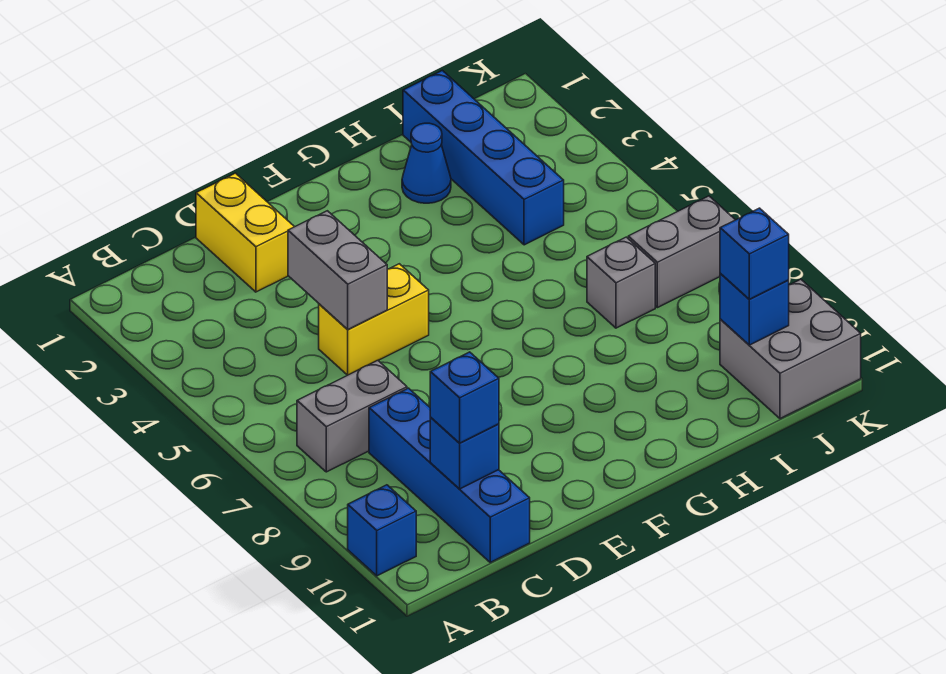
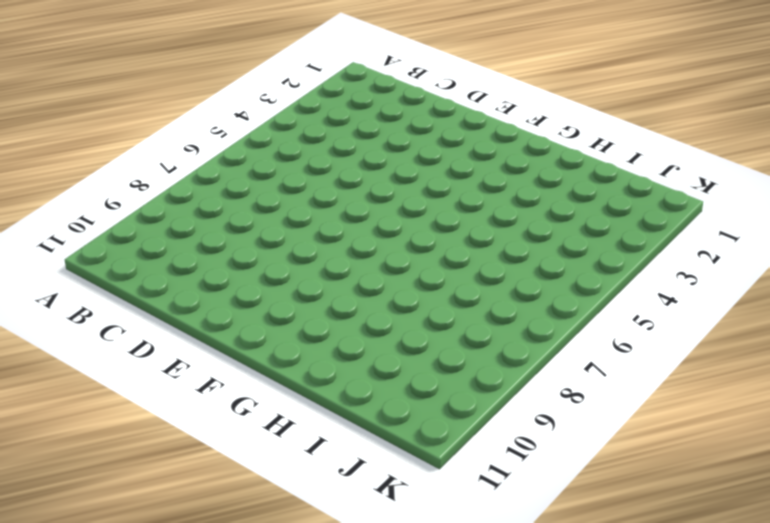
none -> blue brick A10 level 1
none -> grey brick B7:C7 level 1
none -> blue brick C8:C11 level 1

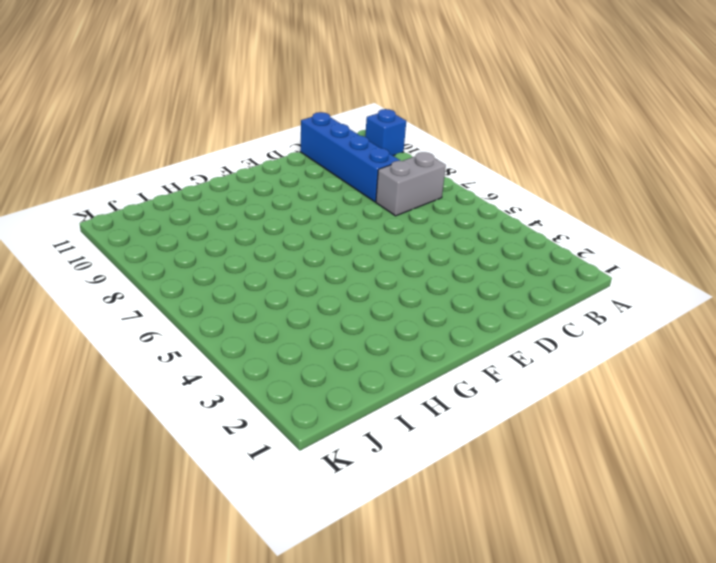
none -> yellow brick D1:D2 level 1
none -> yellow brick D5:E5 level 1
none -> blue cone H2 level 1

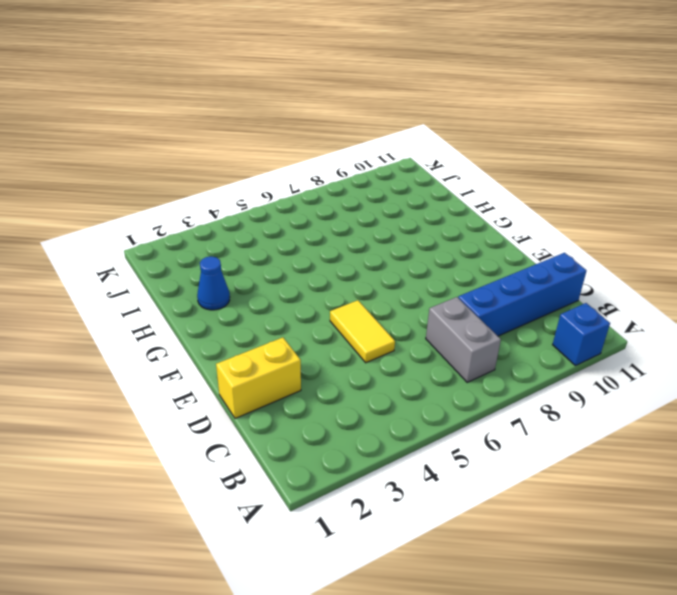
yellow tile D5:E5 level 1 -> yellow brick D5:E5 level 1
none -> blue brick I1:I4 level 1
none -> grey brick I7 level 1
none -> grey brick J7:K7 level 1

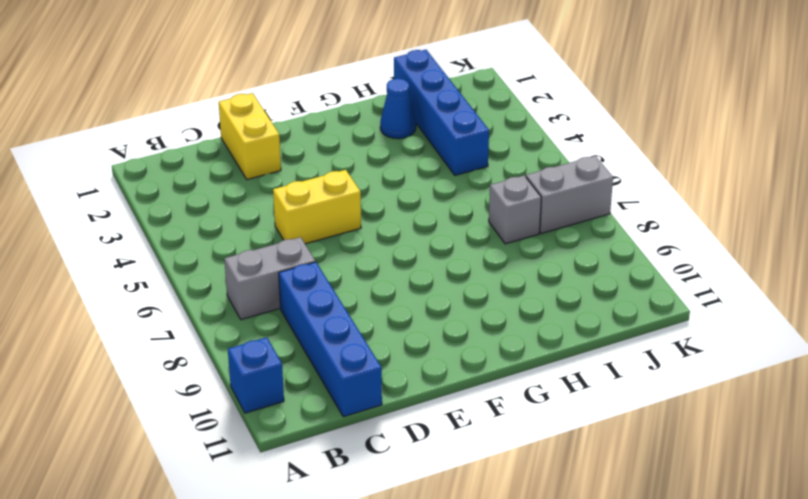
none -> grey brick J10:K11 level 1
none -> blue brick C10 level 2
none -> grey brick D4:D5 level 2

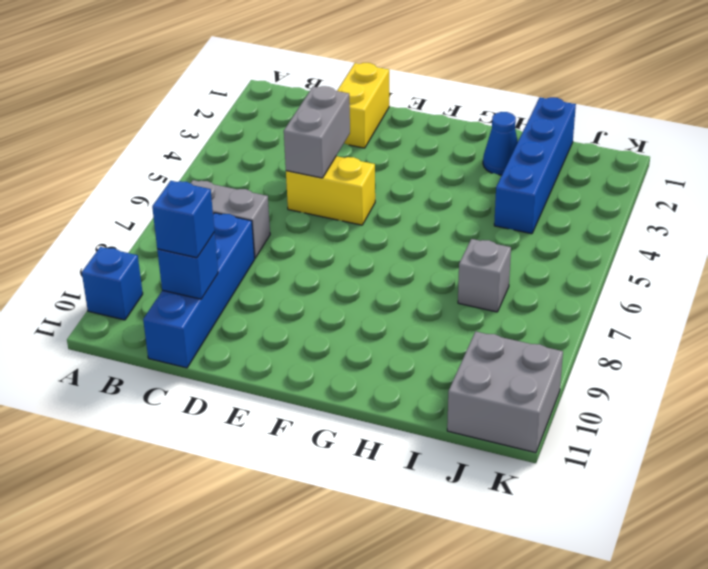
none -> grey brick J7:K7 level 1
none -> blue brick J10 level 2
none -> blue brick J10 level 3

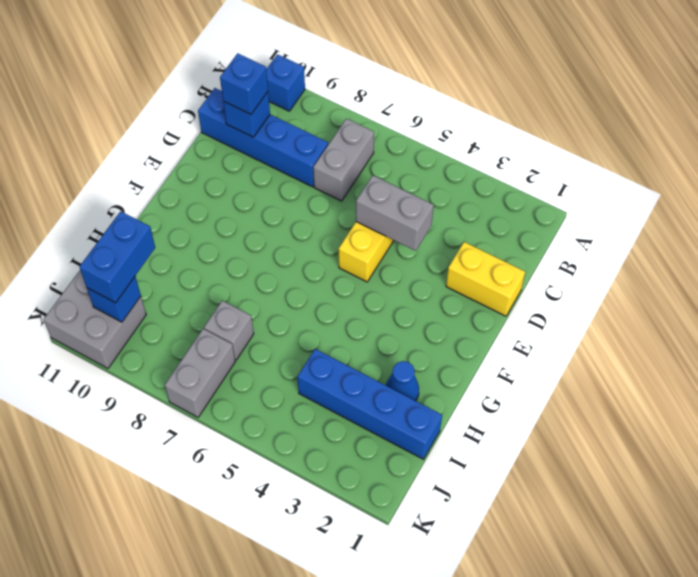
blue brick I10:J10 level 3 -> blue brick J10 level 3

